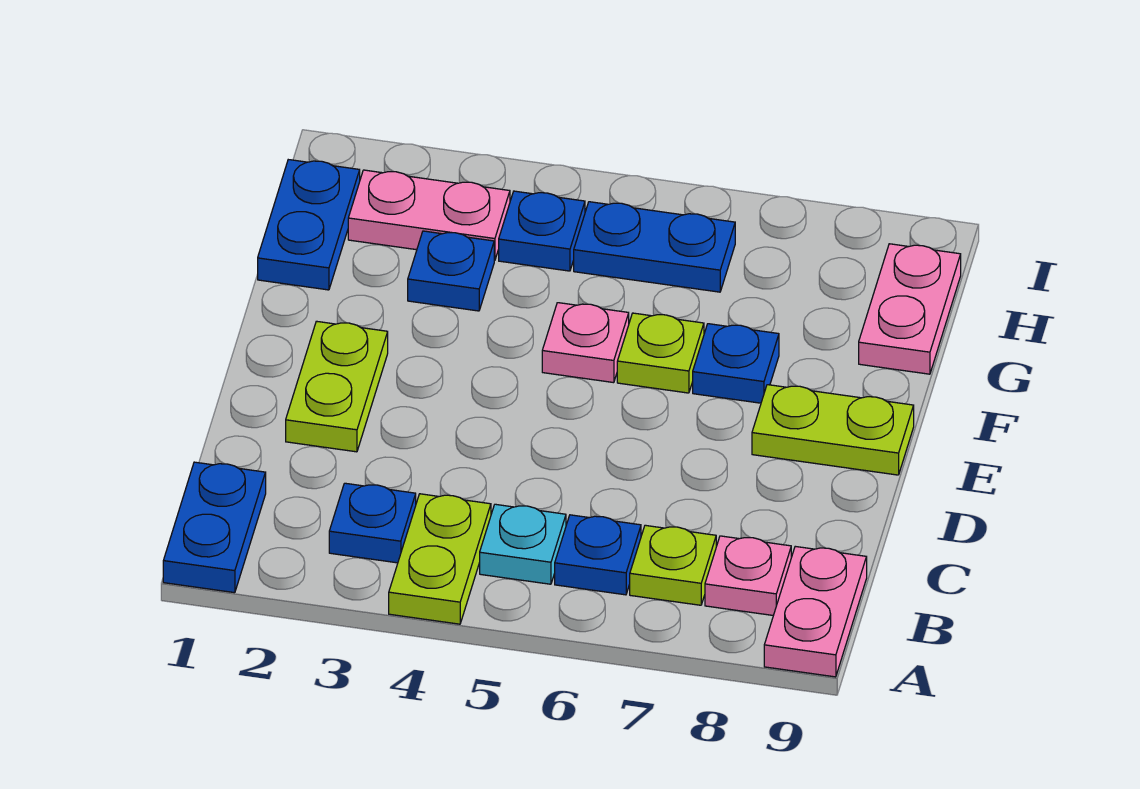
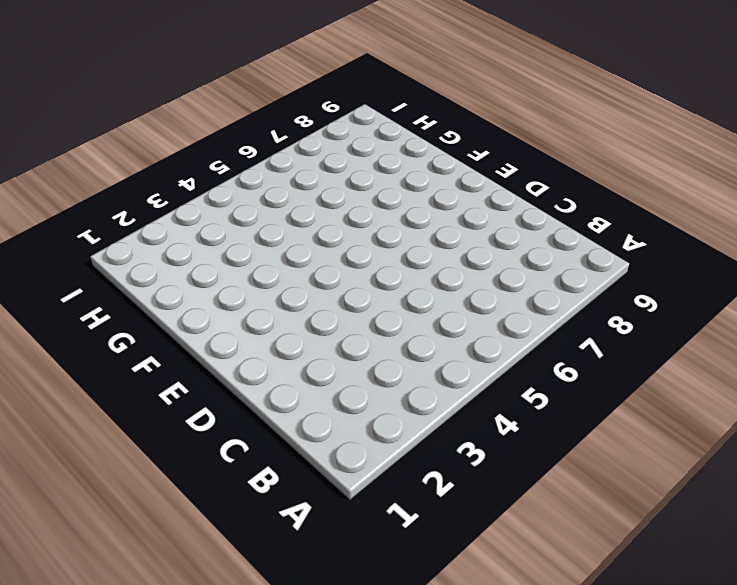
none -> blue plate A1:B1 level 1
none -> lime plate A4:B4 level 1
none -> pink plate A9:B9 level 1

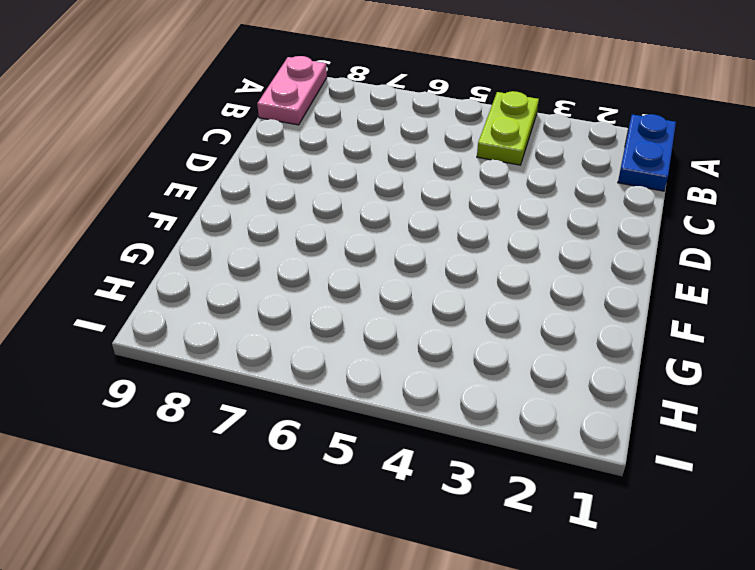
none -> blue plate B3 level 1
none -> cyan plate B5 level 1
none -> blue plate B6 level 1

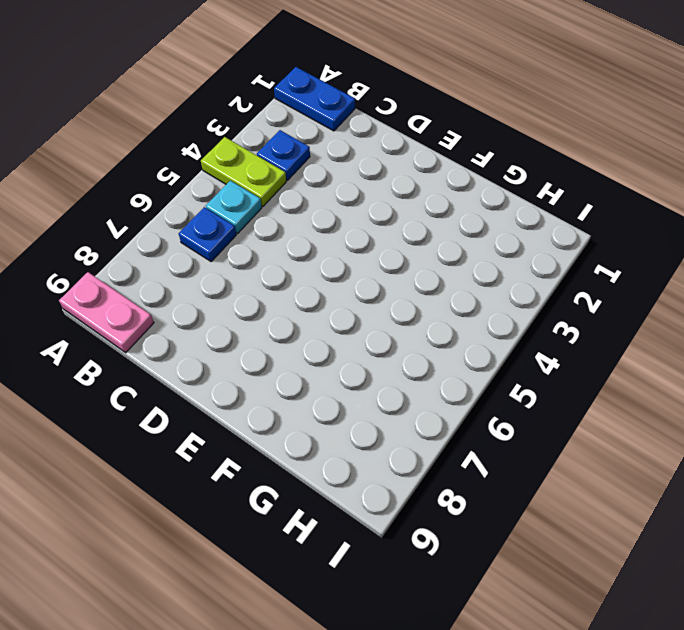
none -> lime plate B7 level 1
none -> pink plate B8 level 1
none -> lime plate D2:E2 level 1

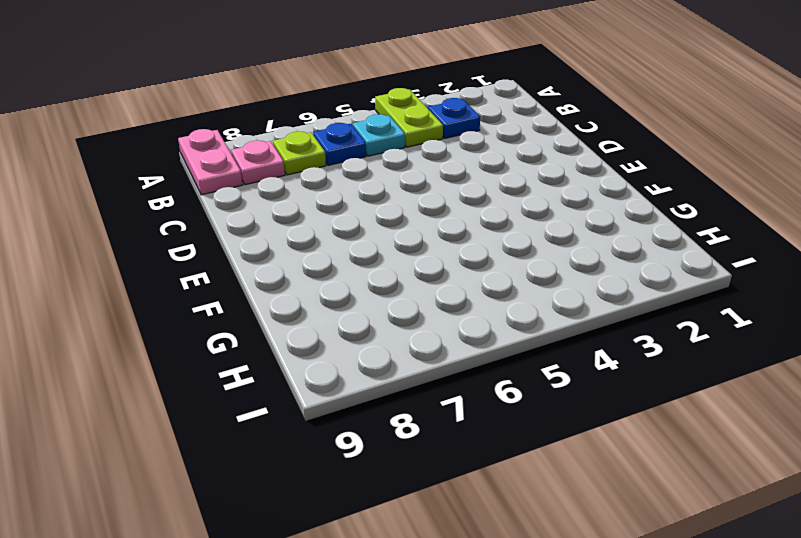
none -> blue plate A1:B1 level 1
none -> lime plate D2:E2 level 1
none -> lime plate E8:E9 level 1

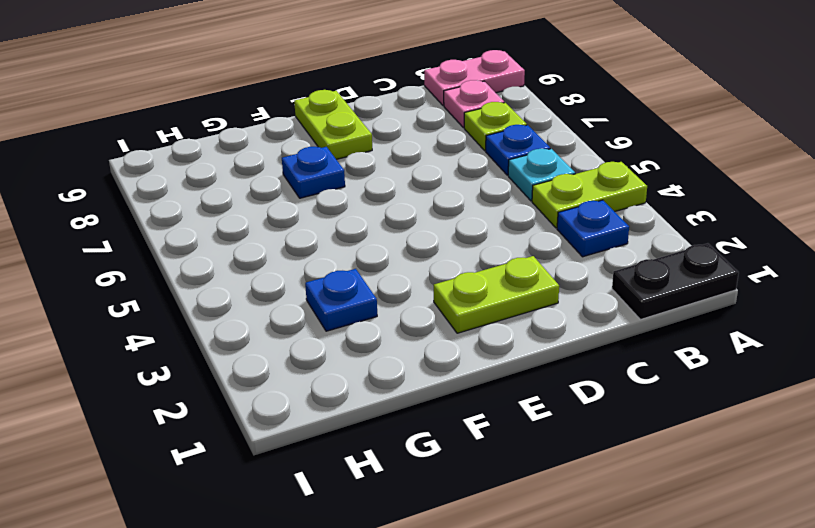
black plate A1:B1 level 1 -> blue plate A1:B1 level 1
none -> pink plate F5 level 1
none -> lime plate F6 level 1
none -> blue plate G1:H1 level 1

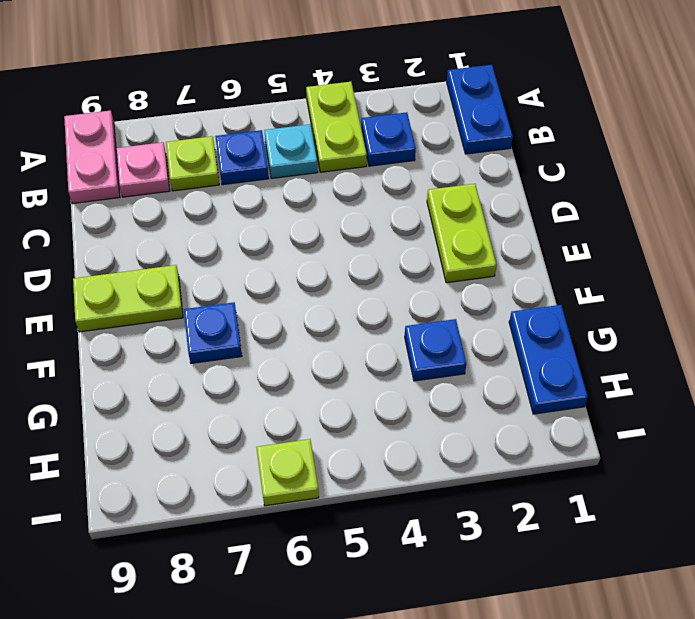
lime plate I6 level 1 -> lime plate F6 level 1
none -> pink plate F5 level 1
none -> pink plate G9:H9 level 1
none -> pink plate H2:H3 level 1

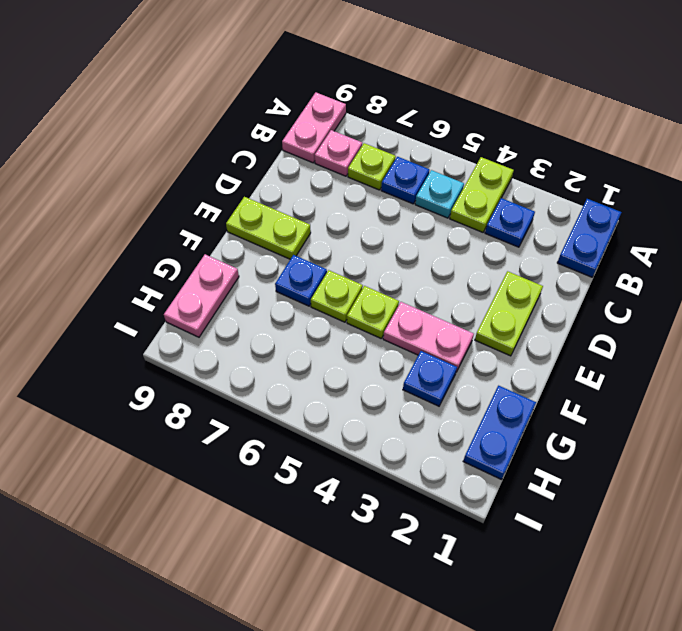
pink plate F3:F4 level 1 -> pink plate H2:H3 level 1
lime plate F5 level 1 -> pink plate F5 level 1
none -> blue plate H4 level 1
none -> blue plate H5:H6 level 1

